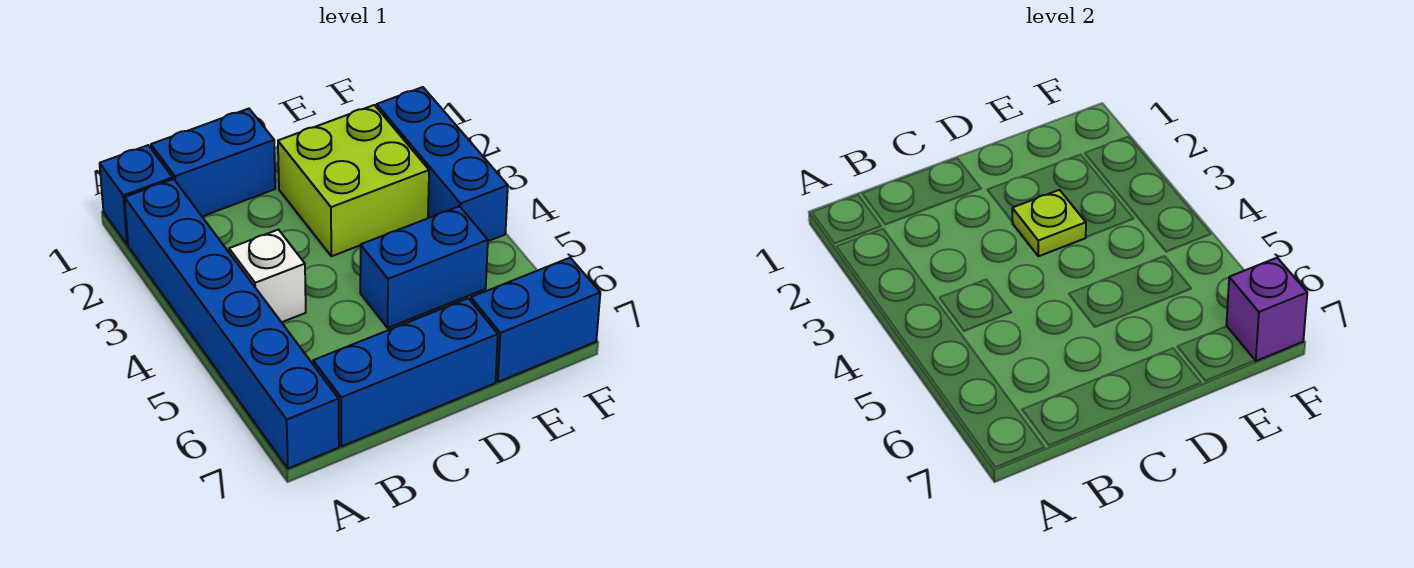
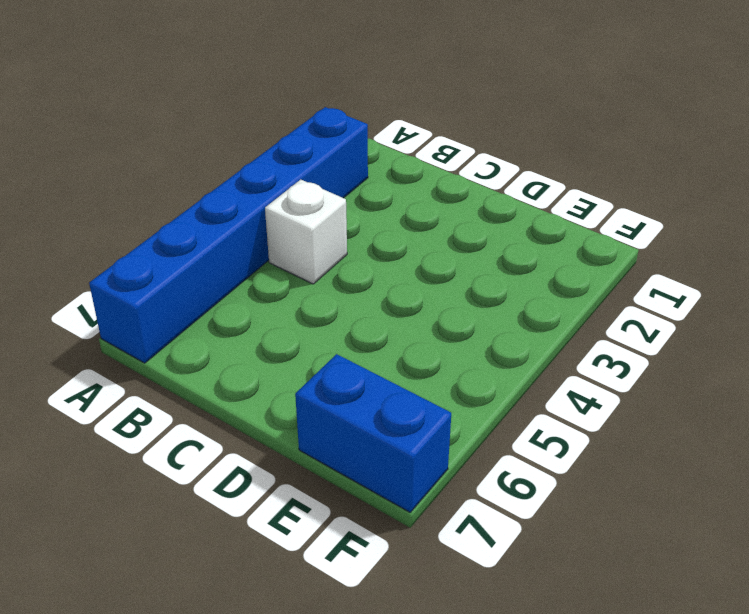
none -> blue brick A1 level 1
none -> blue brick B1:C1 level 1

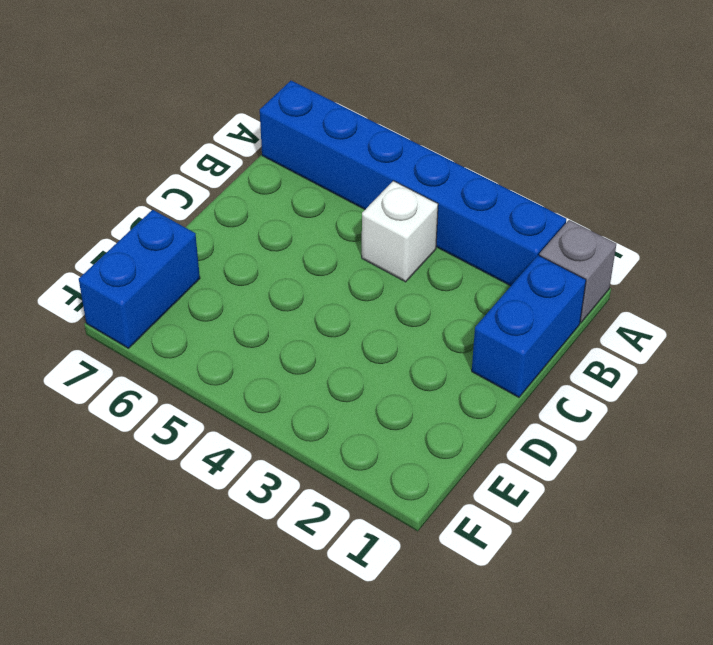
grey brick A1 level 1 -> blue brick A1 level 1
none -> blue brick B7:D7 level 1
none -> lime brick D2:E3 level 1

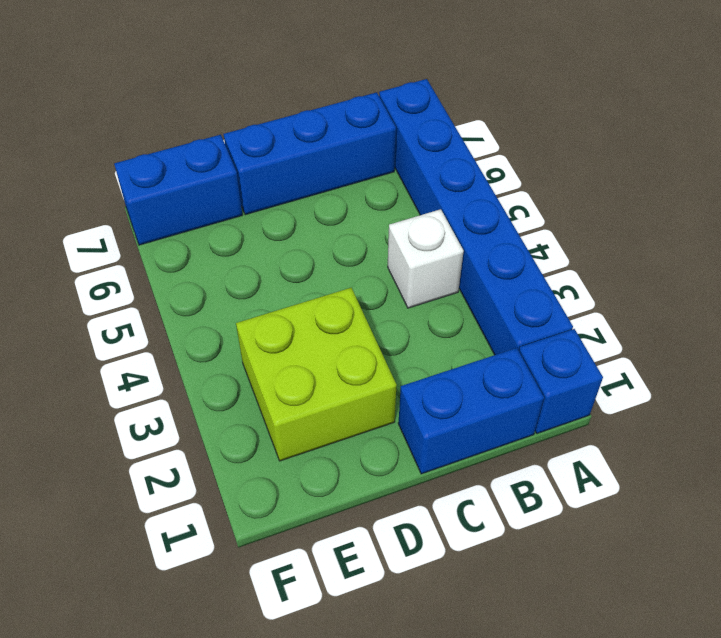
none -> blue brick D5:E5 level 1
none -> blue brick F2:F4 level 1

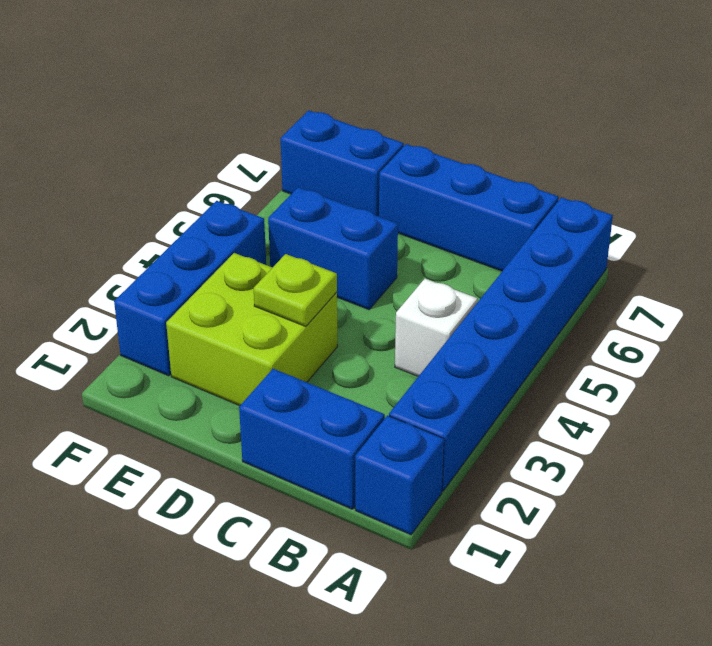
none -> purple brick F7 level 2

